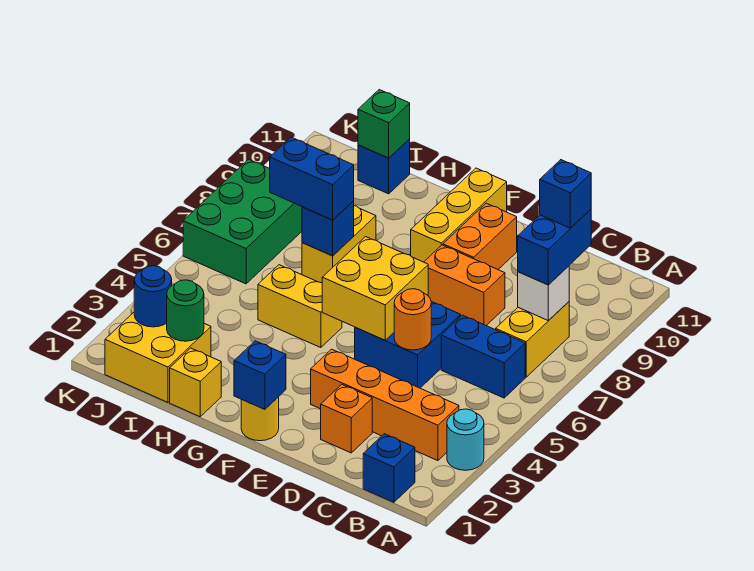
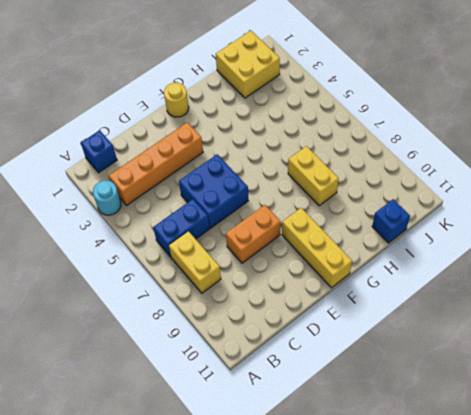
none -> orange brick D2 level 1
none -> orange brick E9:E10 level 1
none -> yellow brick G5:H5 level 1

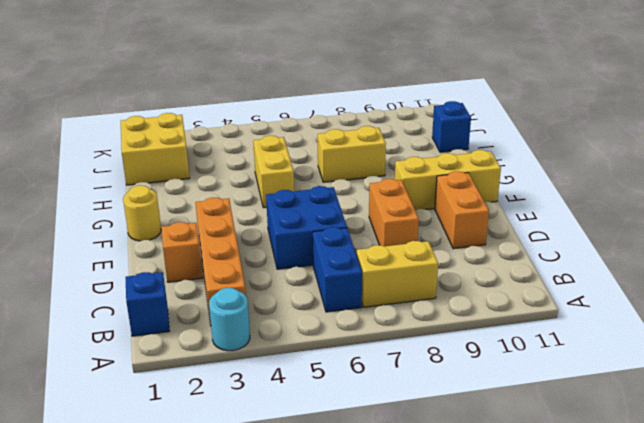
orange brick D10:E10 level 1 -> orange brick E9:E10 level 1
none -> yellow brick H1 level 1
none -> green brick J6:K8 level 1
none -> white brick B8 level 2

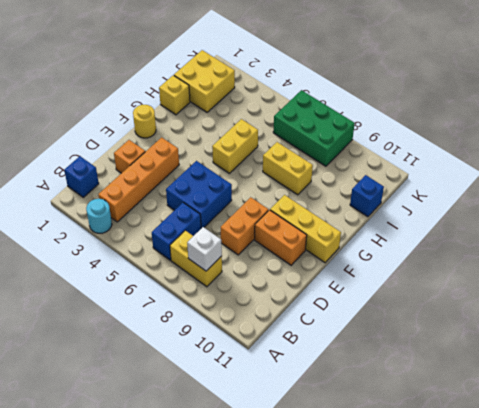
none -> orange round brick D5 level 2
none -> yellow brick E5:F6 level 2
none -> blue brick F1 level 2

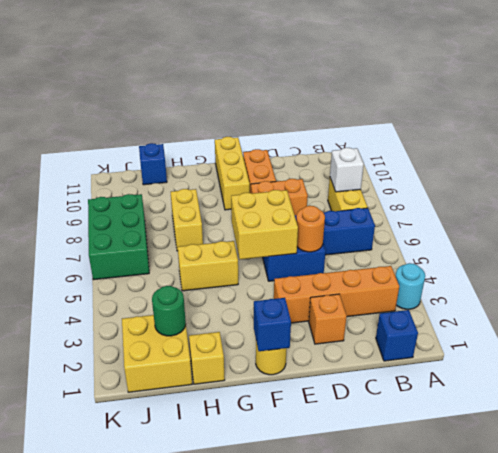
none -> blue brick H7 level 2
none -> green brick I11 level 2
none -> blue round brick J2 level 2

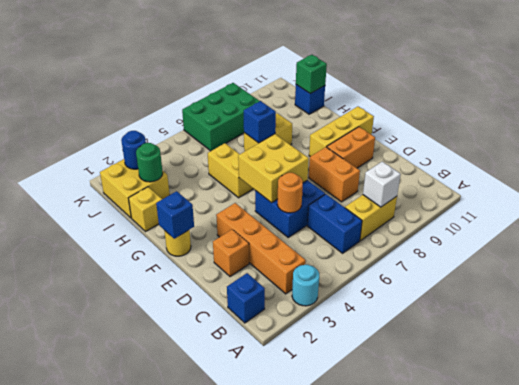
none -> blue brick B8:B9 level 3
none -> blue brick H7:I7 level 3
none -> blue brick B9 level 4

